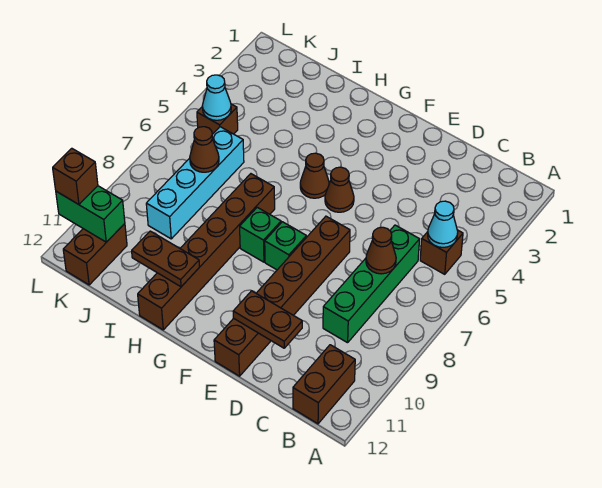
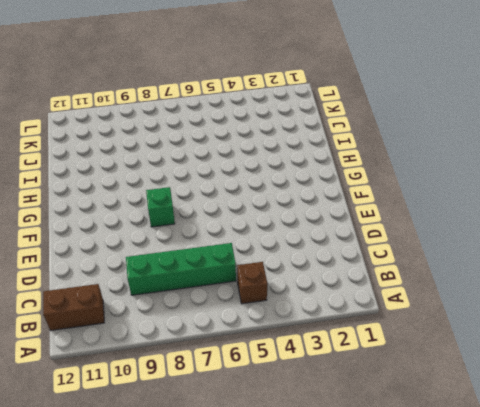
none -> brown brick E7:E12 level 1
none -> brown cone F5 level 1
none -> brown cone G5 level 1

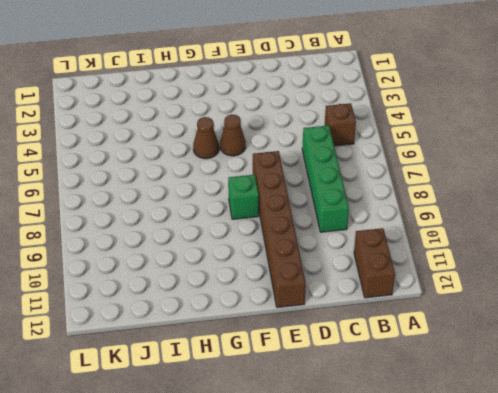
none -> green brick G8 level 1
none -> brown brick H7:H12 level 1
none -> cyan brick J6:J9 level 1

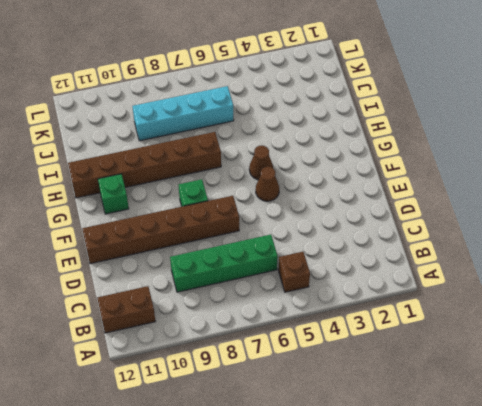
green brick G11 level 1 -> green brick G8 level 1
none -> brown brick K5 level 1
none -> brown brick K11:K12 level 1
none -> cyan cone B5 level 2

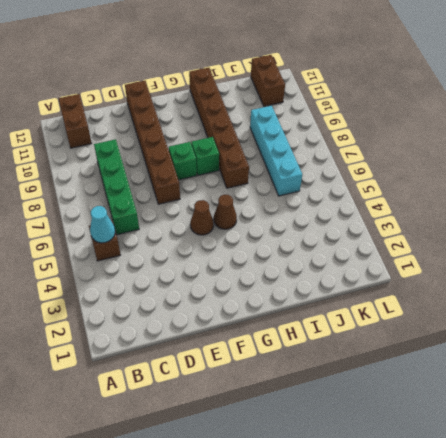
none -> brown brick K5 level 1
none -> brown cone C7 level 2
none -> brown plate D11:E11 level 2

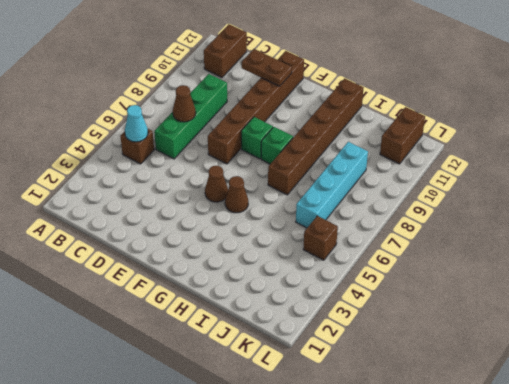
none -> brown plate H11:I11 level 2
none -> brown cone J7 level 2
none -> cyan cone K5 level 2

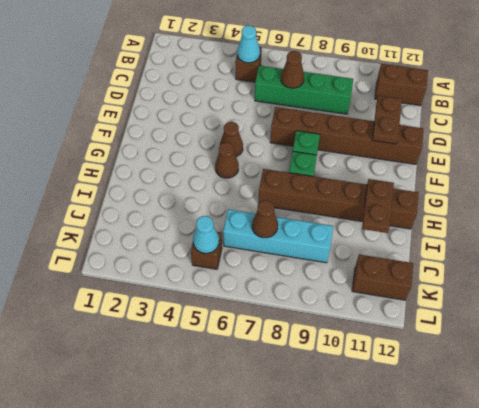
none -> green brick K11:L11 level 2
none -> brown brick L11 level 3

